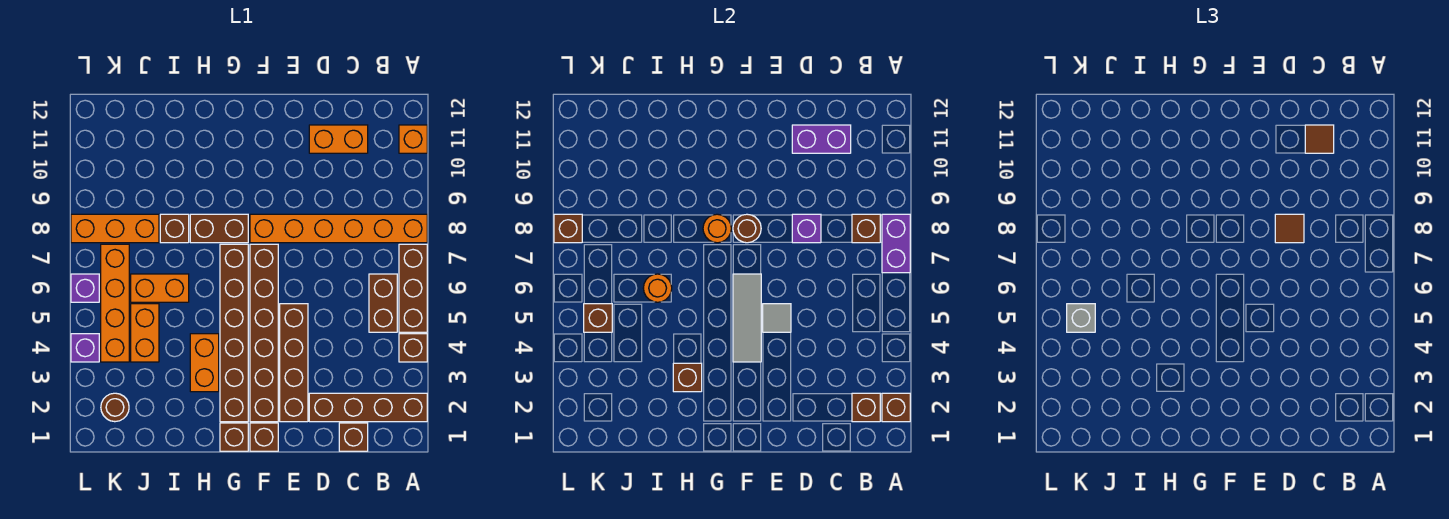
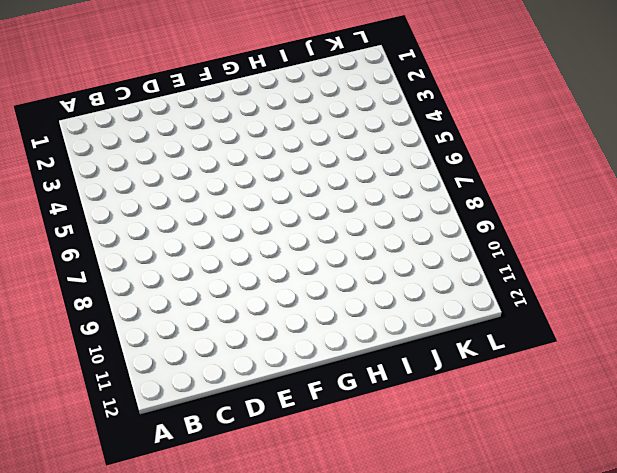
none -> brown brick A2:D2 level 1
none -> brown brick A4 level 1
none -> brown brick A5:A7 level 1
none -> orange brick A8:F8 level 1

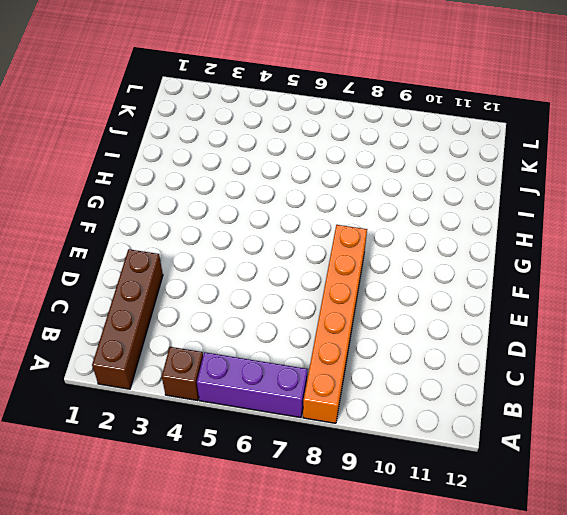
purple brick A5:A7 level 1 -> brown brick A5:A7 level 1
none -> orange brick A11 level 1
none -> brown brick B5:B6 level 1
none -> brown brick C1 level 1
none -> orange brick C11:D11 level 1

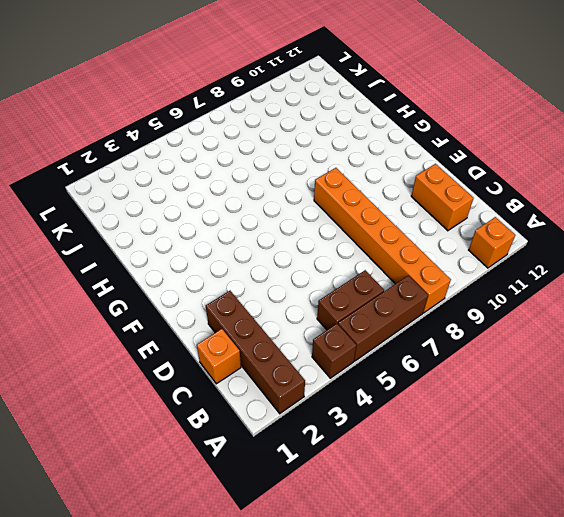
orange brick C1 level 1 -> brown brick C1 level 1
none -> brown brick E2:E5 level 1
none -> brown brick F1 level 1
none -> brown brick F2:F7 level 1
none -> brown brick G1 level 1

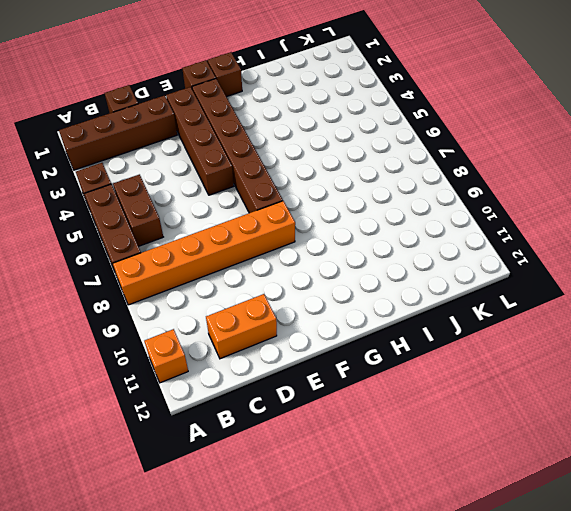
none -> brown brick G2:G7 level 1
none -> brown brick G8:H8 level 1
none -> orange brick H3:H4 level 1
none -> orange brick I6:J6 level 1

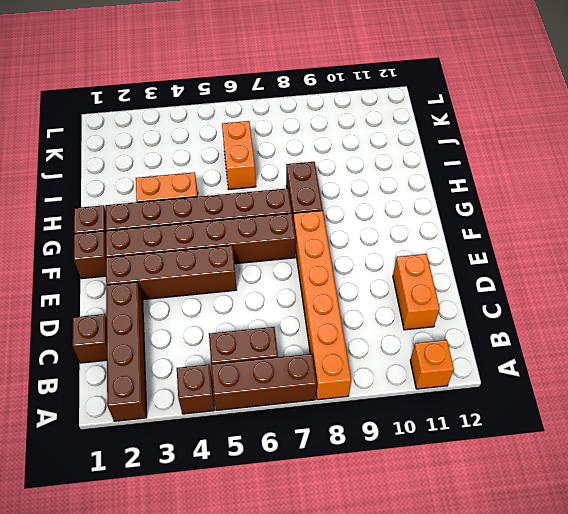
none -> brown brick I8 level 1
none -> orange brick J4:J5 level 1
none -> orange brick J8:L8 level 1
none -> brown round brick K2 level 1

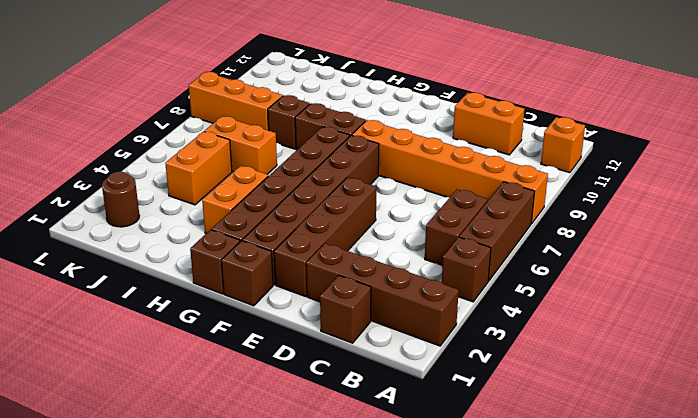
none -> orange brick K4:K7 level 1
none -> purple brick L4 level 1
none -> purple brick L6 level 1
none -> brown brick A2 level 2

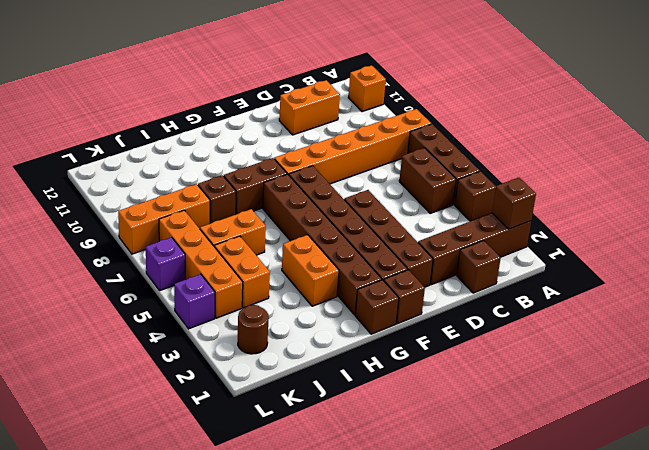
none -> purple brick A7:A8 level 2
none -> brown brick B2 level 2
none -> brown brick B8 level 2
none -> purple brick C11:D11 level 2

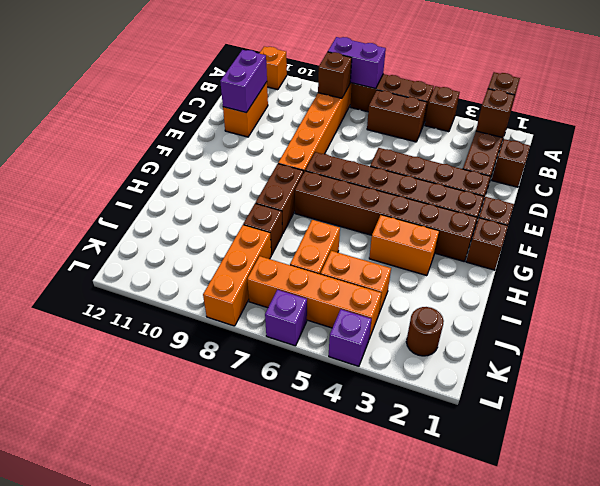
none -> purple brick D8 level 2
none -> grey tile E5 level 2
none -> grey tile F4:F6 level 2
none -> brown round brick F8 level 2

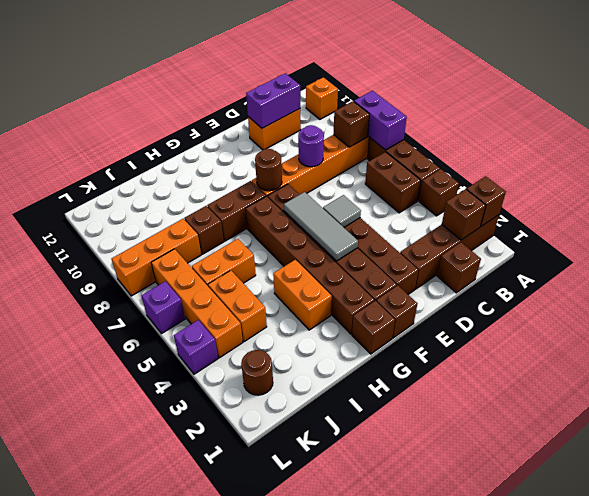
purple round brick D8 level 2 -> purple brick D8 level 2
none -> orange round brick G8 level 2
none -> brown brick H3 level 2
none -> orange round brick I6 level 2
none -> brown brick K5 level 2

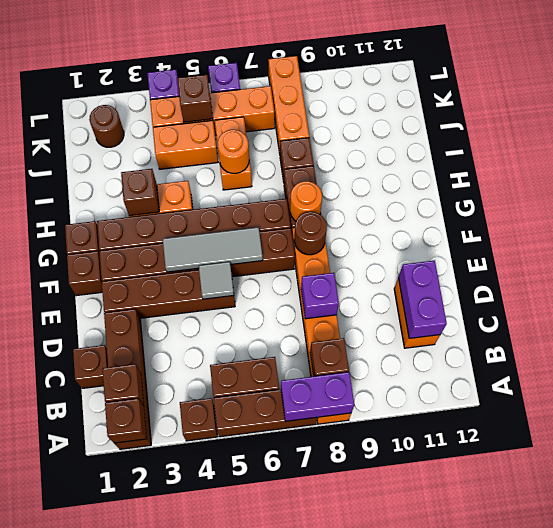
none -> orange brick A11 level 1
none -> brown brick L8 level 2
none -> brown tile C11 level 3
none -> brown tile D8 level 3

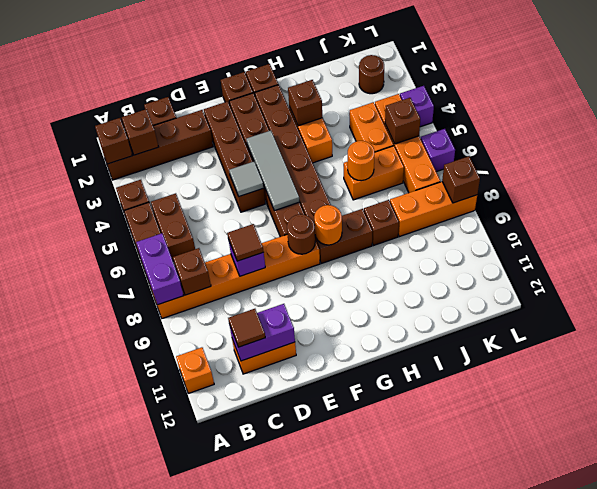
none -> grey brick K5 level 3

